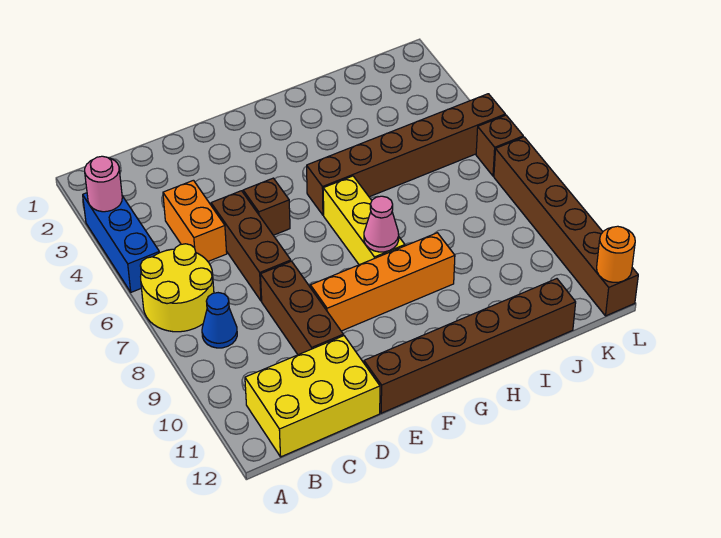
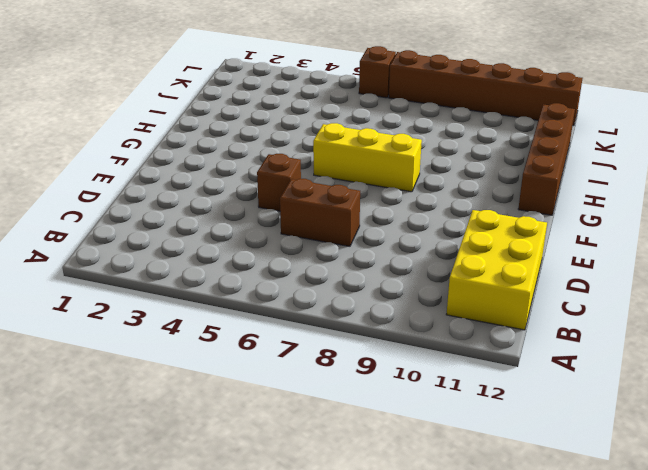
brown brick D6:D7 level 1 -> brown brick D5:D7 level 1
brown brick G12:J12 level 1 -> brown brick E12:J12 level 1
none -> blue brick A3:A5 level 1
none -> yellow round brick A6:B7 level 1
none -> blue cone B8 level 1

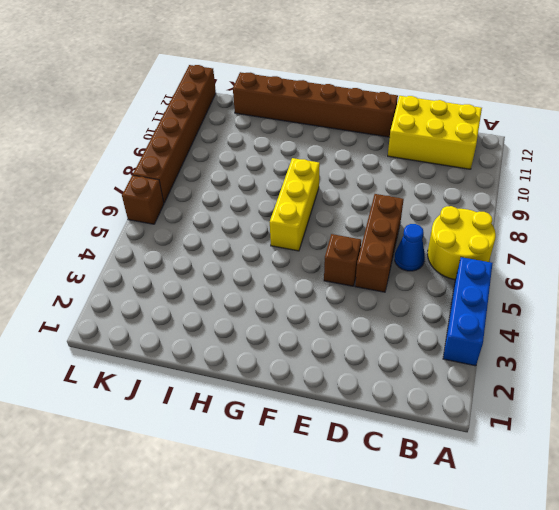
blue cone C6 level 1 -> blue cone B8 level 1
none -> orange brick C4:C5 level 1
none -> brown brick D8:D10 level 1
none -> orange brick E9:H9 level 1

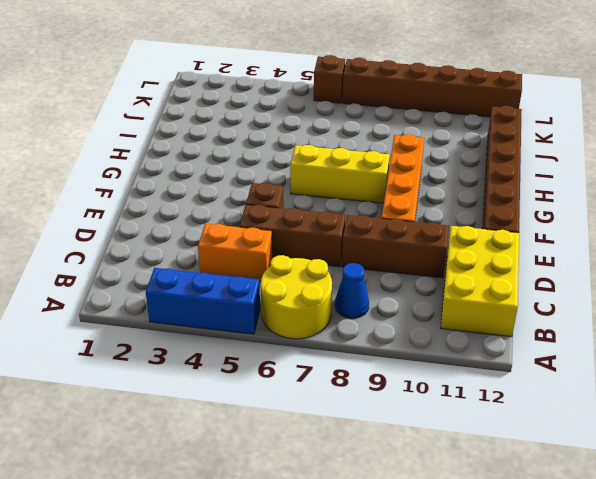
none -> brown brick G5:L5 level 1
none -> pink round brick A3 level 2
none -> pink cone G8 level 2

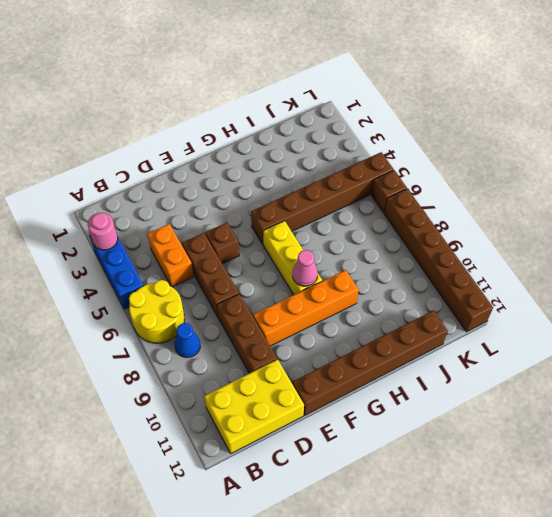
none -> orange round brick L12 level 2

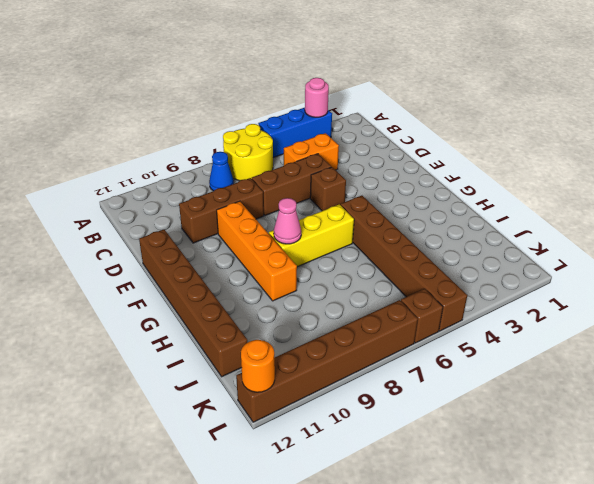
none -> yellow brick B11:D12 level 1

